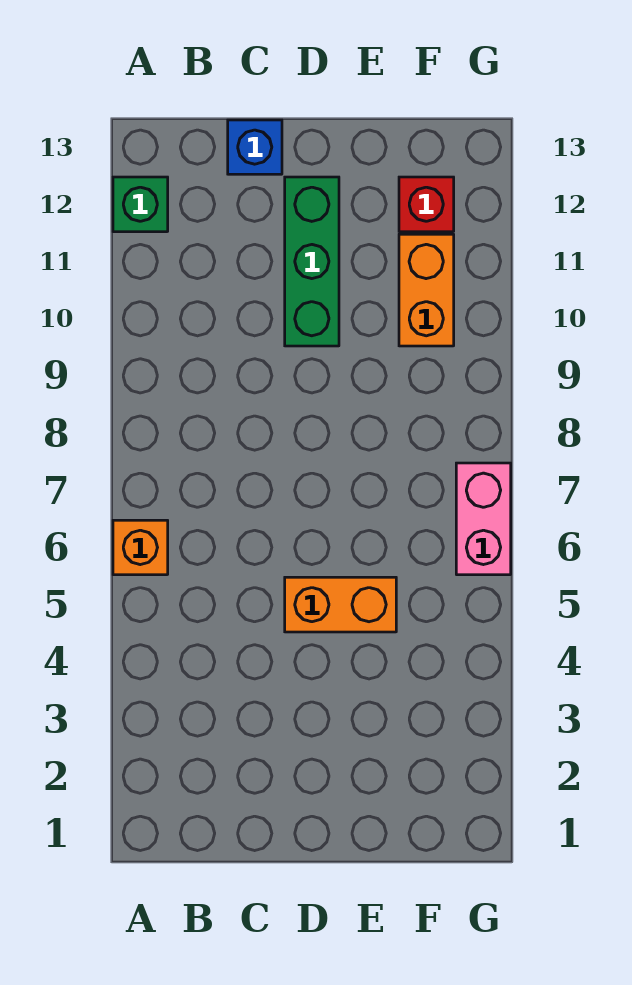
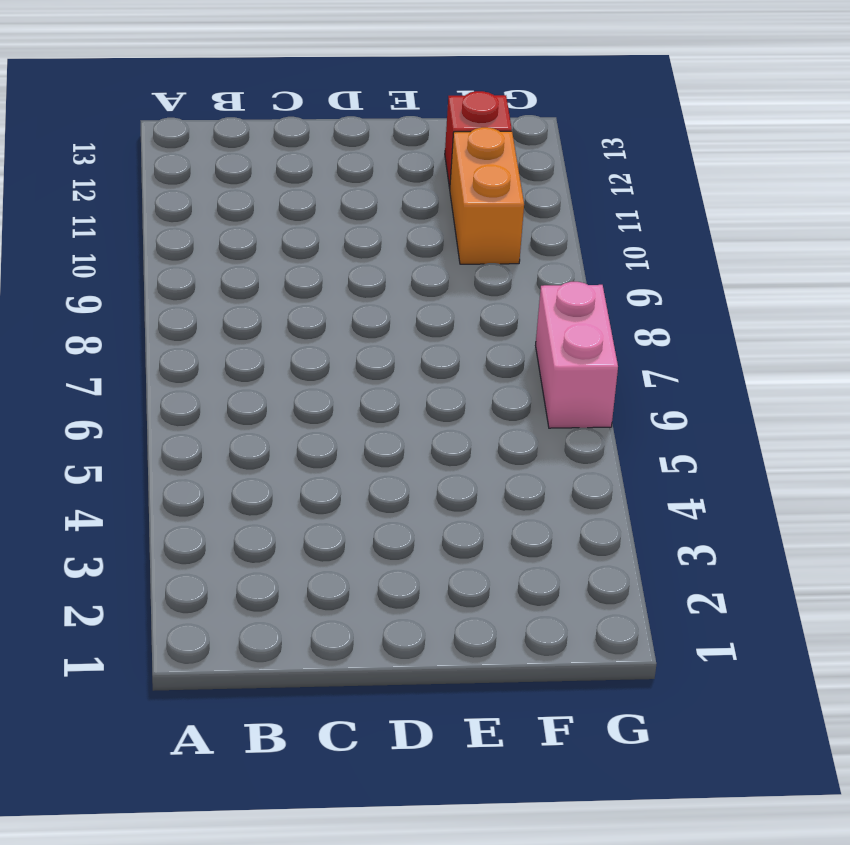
none -> orange brick A6 level 1
none -> green brick A12 level 1

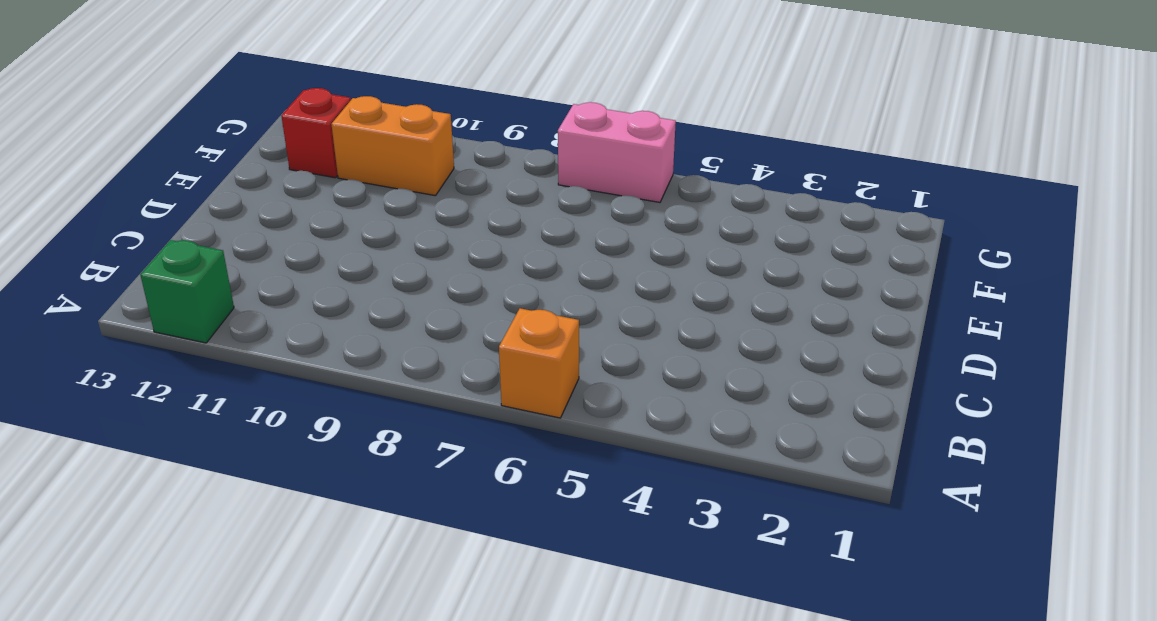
none -> blue brick C13 level 1
none -> orange brick D5:E5 level 1

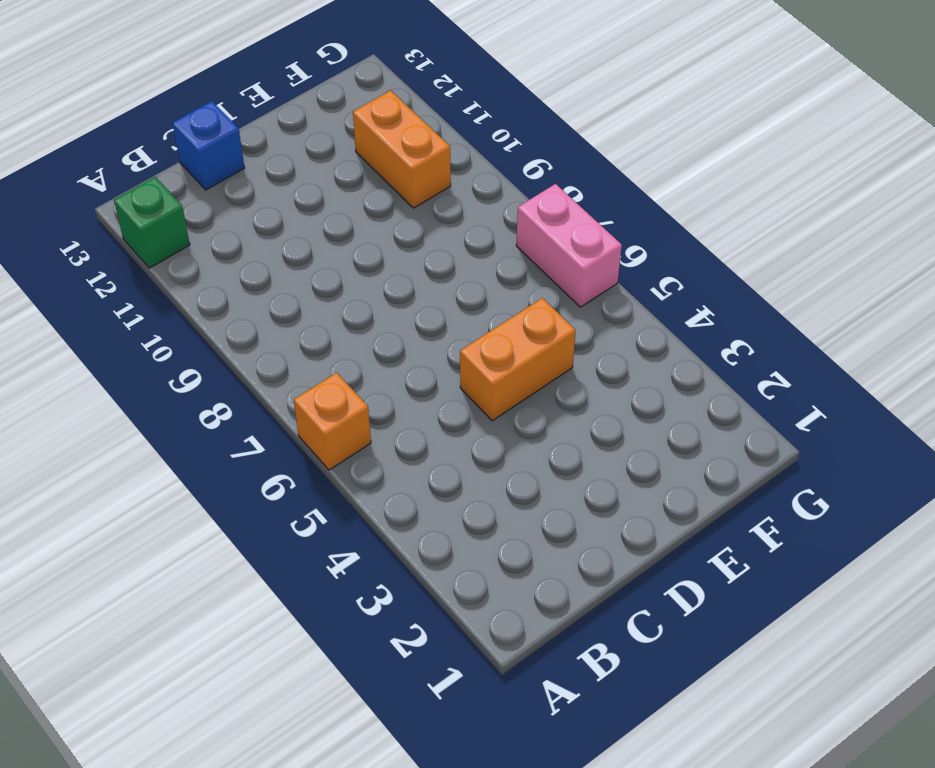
none -> green brick D10:D12 level 1
none -> red brick F12 level 1

